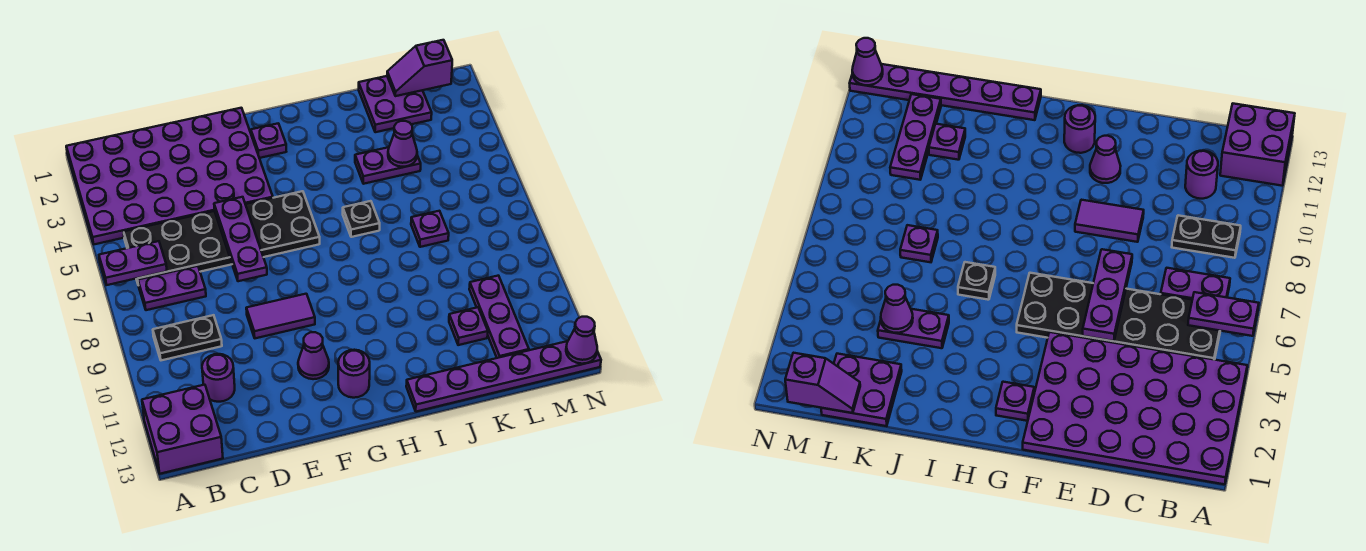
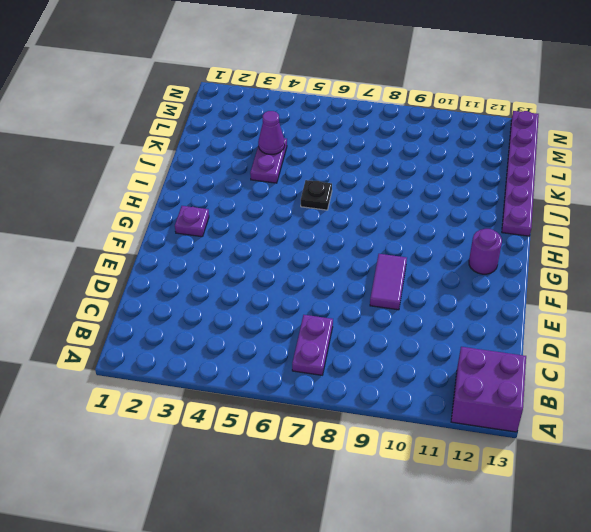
none -> purple plate A1:F4 level 1
none -> black plate B5:G6 level 1
none -> black plate B9:C9 level 1

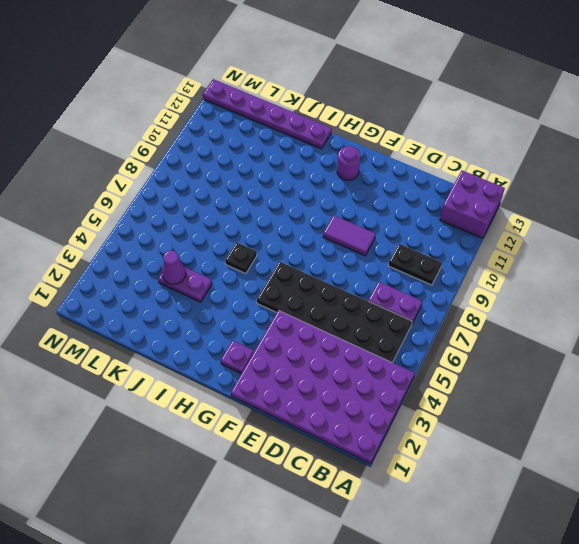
none -> purple round brick C11 level 1
none -> purple cone F11 level 1
none -> purple plate K1:L2 level 1

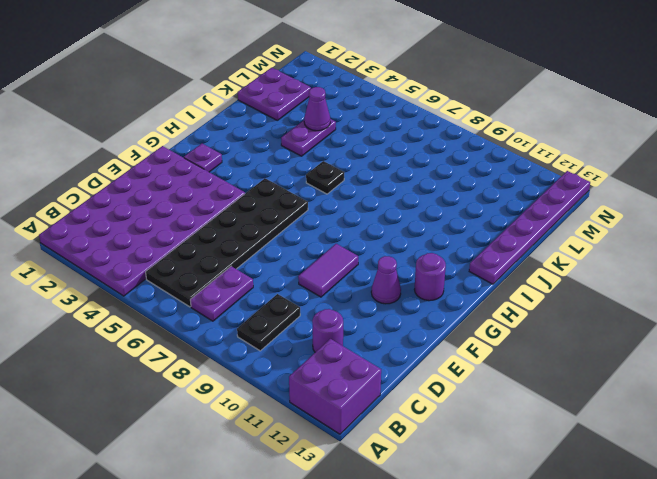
none -> purple plate K7 level 1
none -> purple plate K11 level 1
none -> purple plate L10:L12 level 1

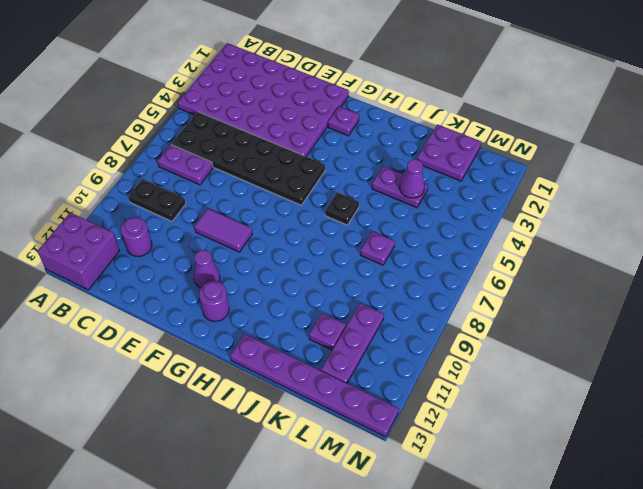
none -> purple plate A6:B6 level 2
none -> purple plate E5:E7 level 2
none -> purple slope L1:M1 level 2 top M

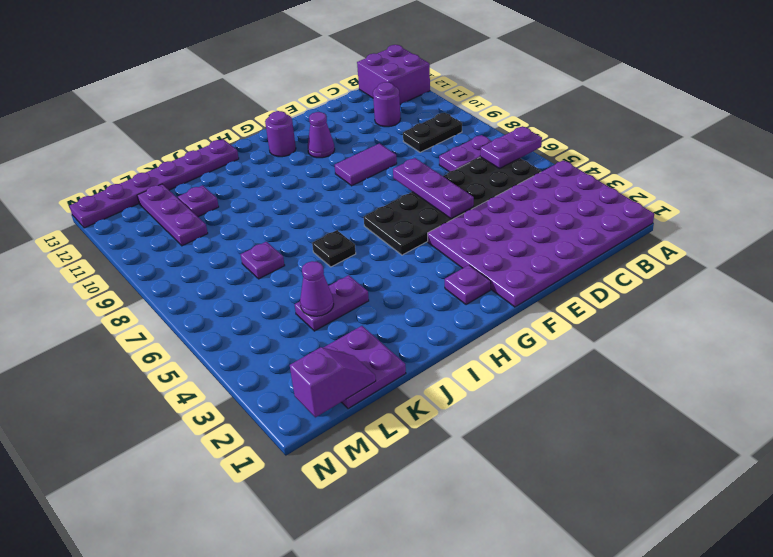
none -> purple cone N13 level 2

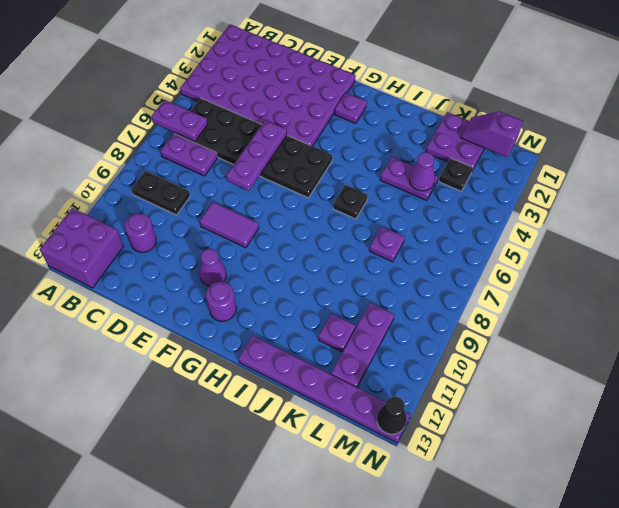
black plate L3 level 1 -> none
black cone N13 level 2 -> purple cone N13 level 2

